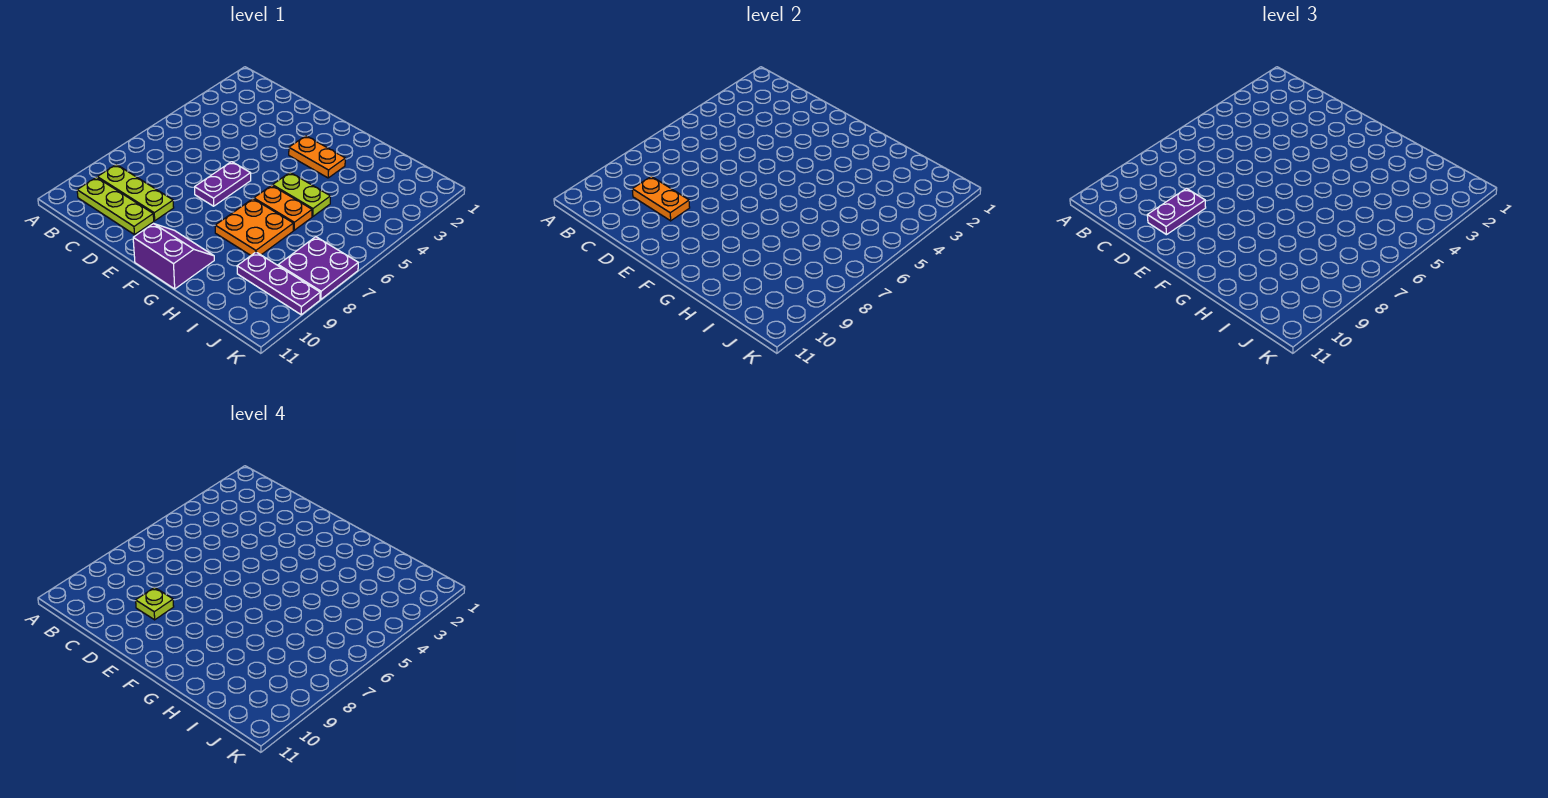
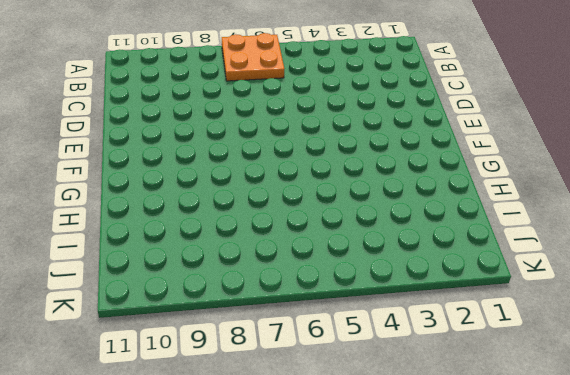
orange plate A6:B7 level 1 -> orange plate G7:H8 level 1
none -> lime plate B9:D9 level 1
none -> lime plate B10:D10 level 1
none -> purple plate E6:E7 level 1

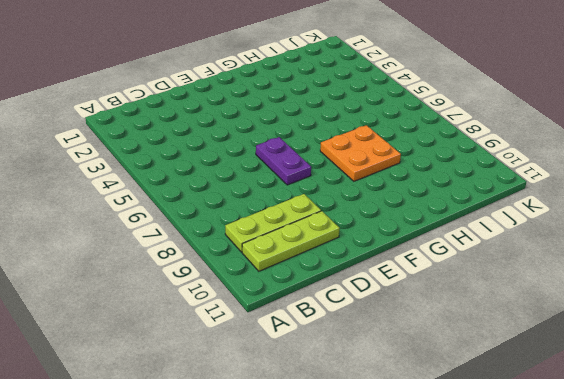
none -> orange plate F3:G3 level 1
none -> purple slope F10:G11 level 1 top 11
none -> lime plate G5:H5 level 1

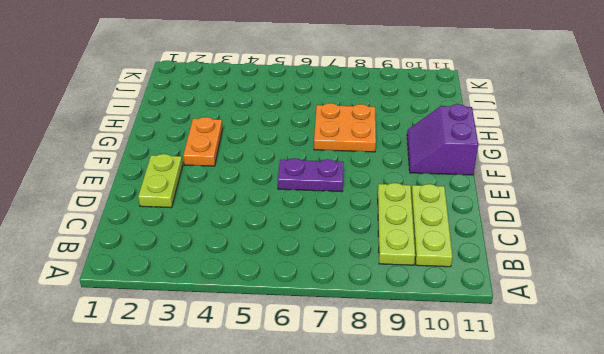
lime plate D2:E2 level 1 -> lime plate G5:H5 level 1
none -> orange plate G6:H6 level 1
none -> purple plate I9:K9 level 1
none -> purple plate J7:K8 level 1

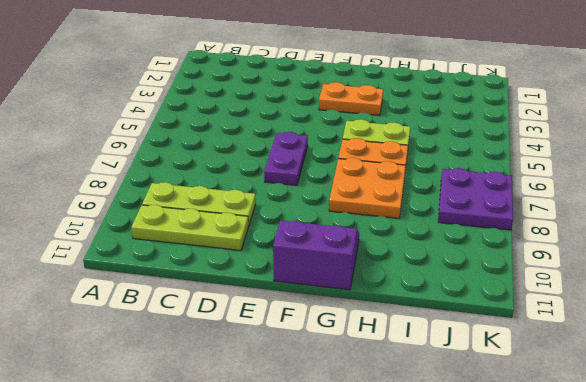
none -> purple plate I9:K9 level 1
none -> orange plate C9:D9 level 2
none -> purple plate D9:D10 level 3

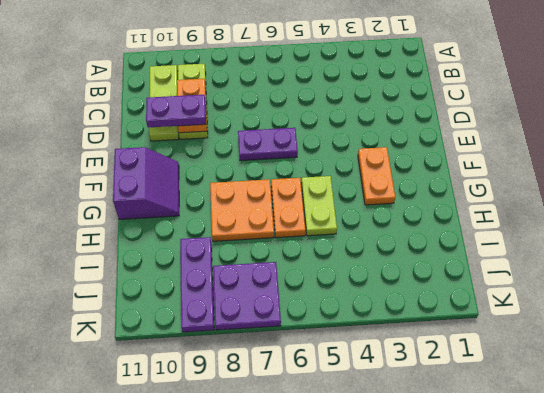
none -> lime plate D9 level 4

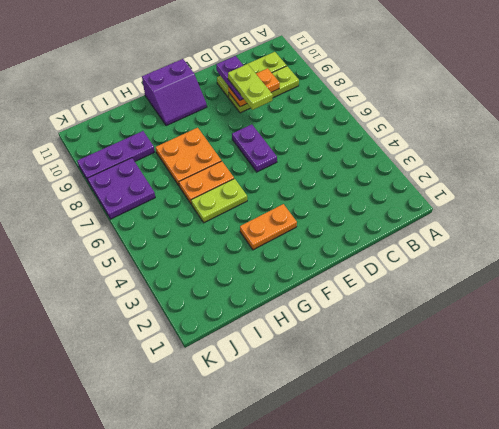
lime plate D8:D9 level 4 -> lime plate D9 level 4

